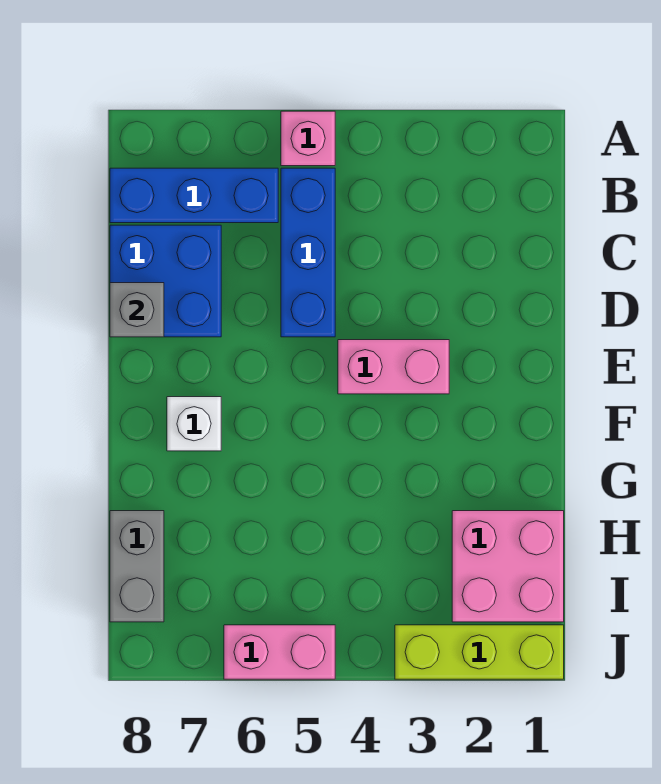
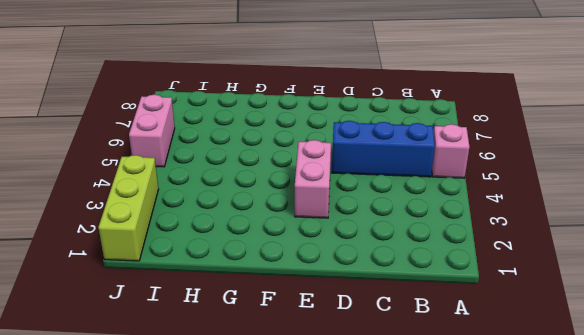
none -> blue brick B6:B8 level 1
none -> blue brick C7:D8 level 1

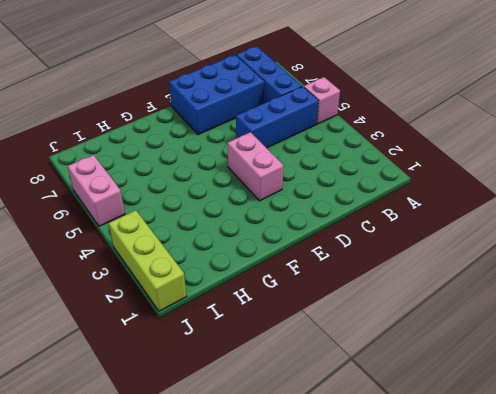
blue brick C7:E8 level 1 -> blue brick C7:D8 level 1
none -> white brick F7 level 1
none -> pink brick H1:I2 level 1

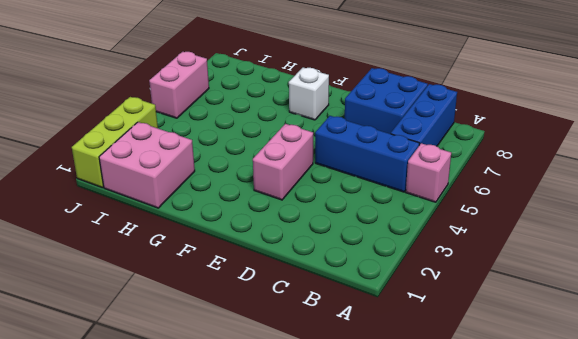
none -> grey brick H8:I8 level 1
none -> grey brick D8 level 2

